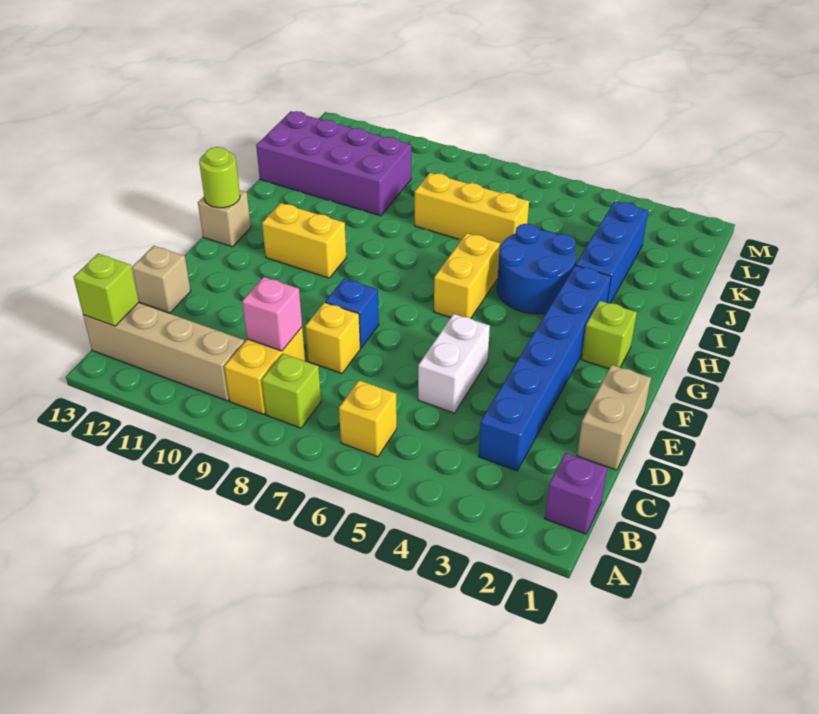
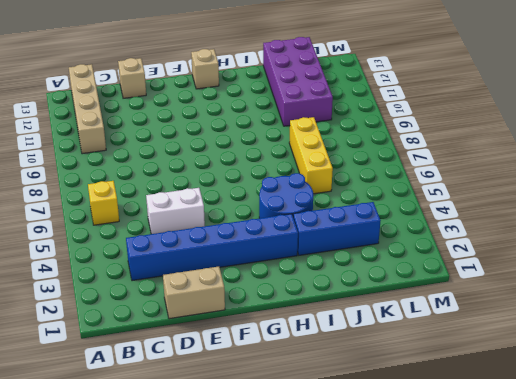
none -> purple brick B1 level 1
none -> lime brick B8 level 1
none -> yellow brick B9:C9 level 1

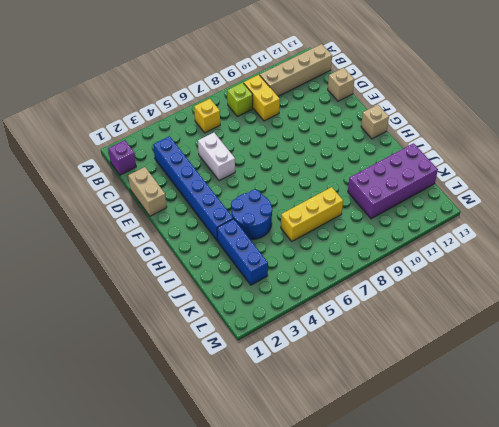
none -> yellow brick D8 level 1
none -> blue brick E8 level 1
none -> lime brick G2 level 1

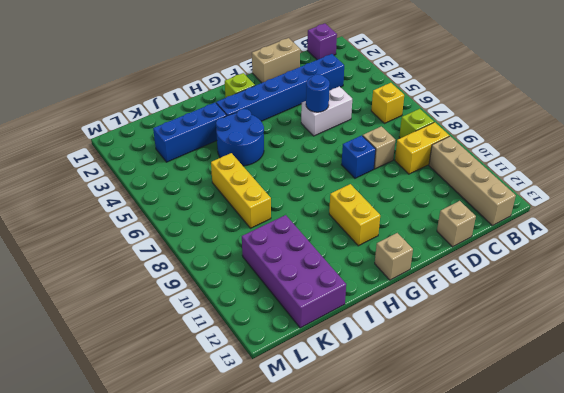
tan brick D8 level 1 -> yellow brick D8 level 1
blue round brick E5 level 2 -> none
none -> yellow brick G6:H6 level 1
none -> lime brick B13 level 2
none -> pink brick C9 level 2

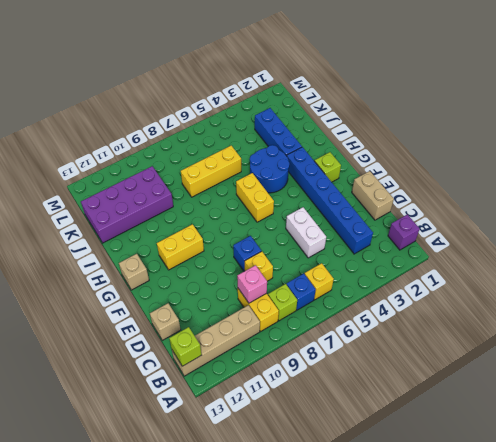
blue brick B7 level 1 -> none
none -> lime round brick G13 level 2

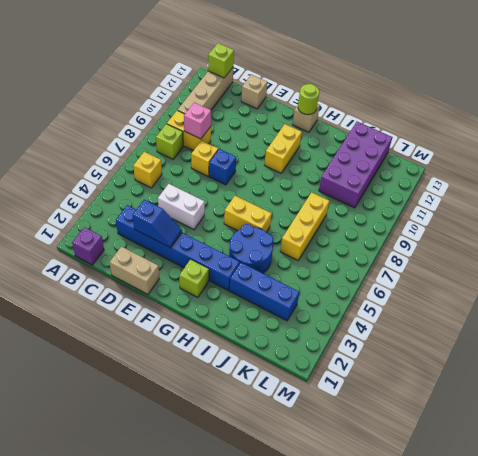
blue slope D3:E3 level 2 top D -> none

